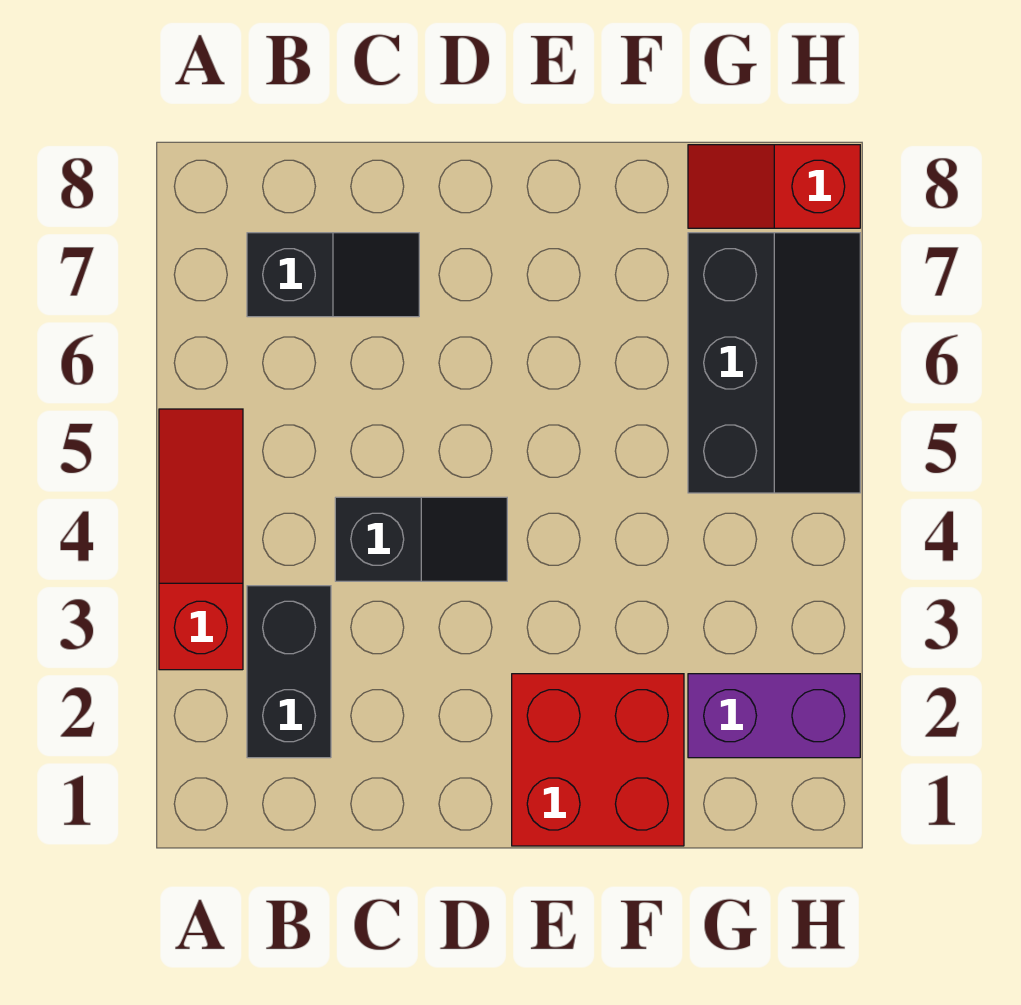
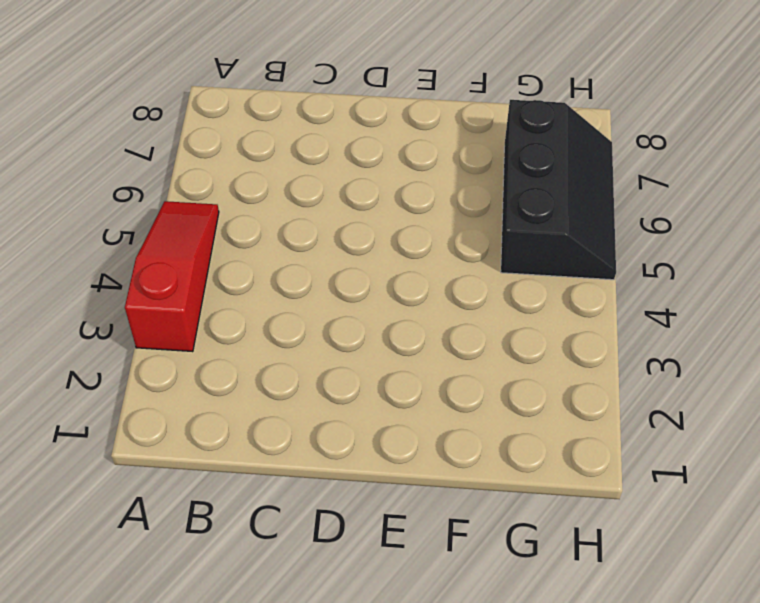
none -> black brick B2:B3 level 1
none -> black slope B7:C7 level 1 top B

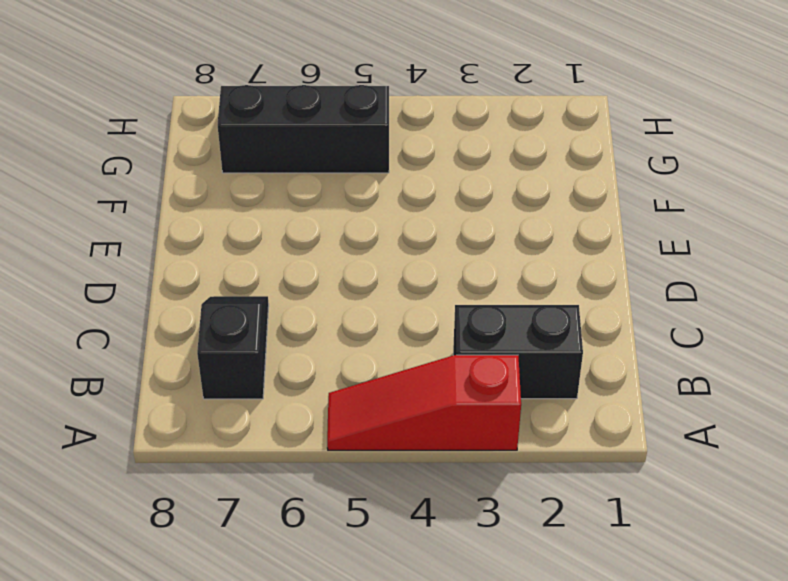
none -> black slope C4:D4 level 1 top C
none -> red brick E1:F2 level 1

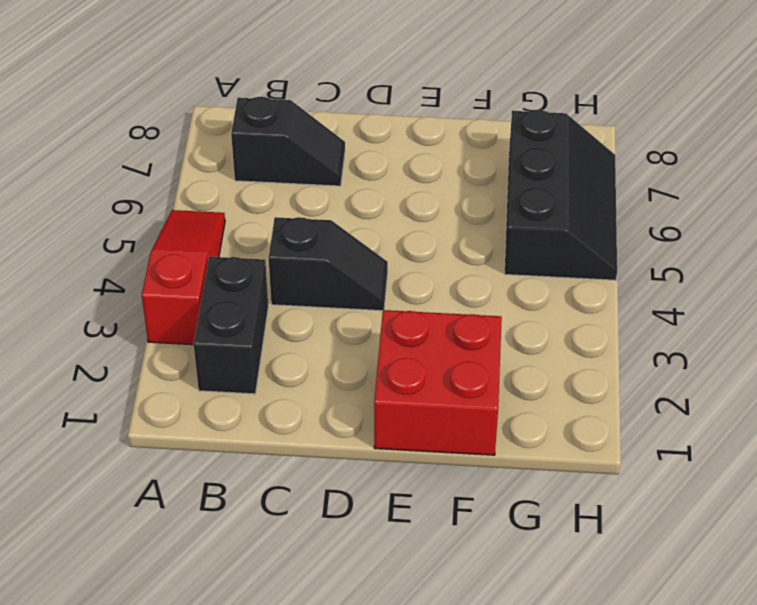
none -> purple brick G2:H2 level 1
none -> red slope G8:H8 level 1 top H

